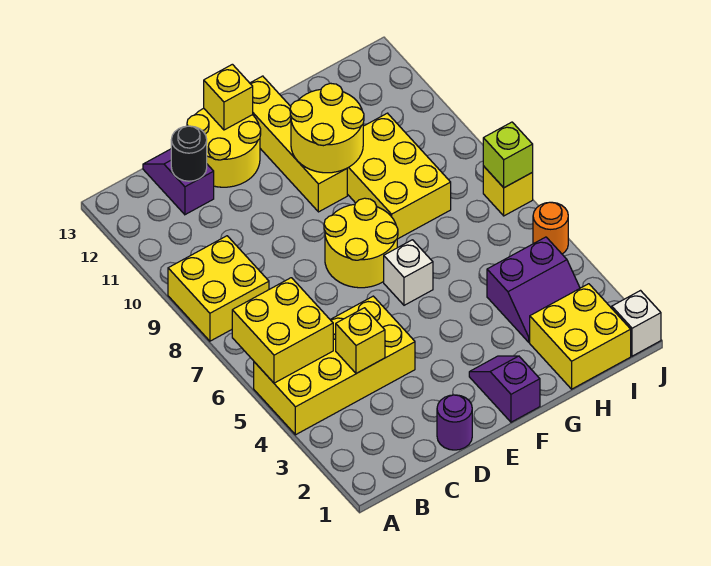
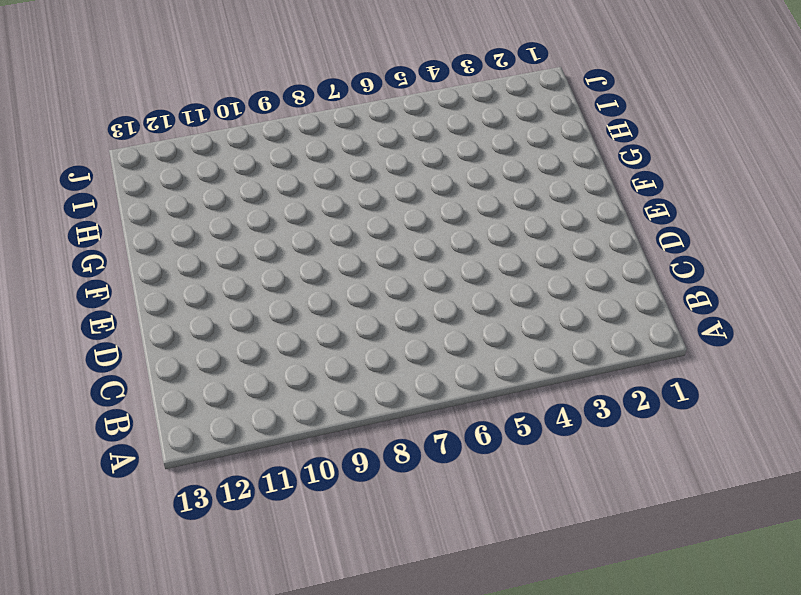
none -> yellow brick A4:D5 level 1
none -> yellow brick A8:B9 level 1
none -> purple slope C12:C13 level 1 top 12

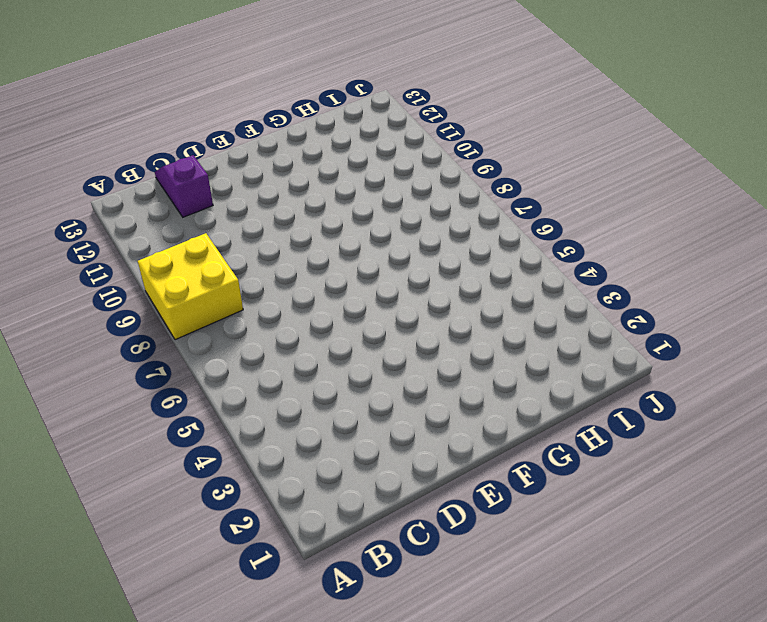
none -> yellow brick A4:D5 level 1
none -> purple round brick D1 level 1
none -> yellow round brick D12:E13 level 1

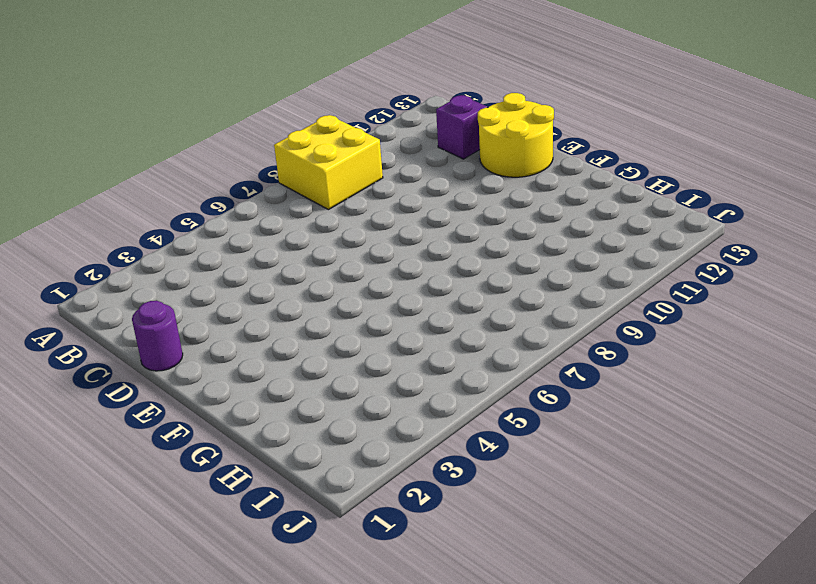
none -> yellow brick A4:D5 level 1
none -> yellow round brick E7:F8 level 1
none -> purple slope F1:F2 level 1 top 1

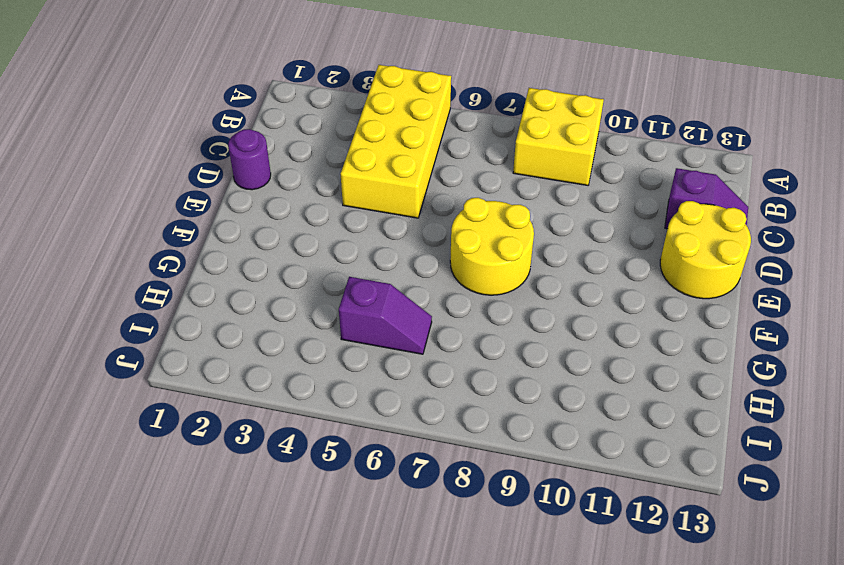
purple slope H5:H6 level 1 top 5 -> purple slope F1:F2 level 1 top 1
none -> white brick F6 level 1
none -> yellow brick F10:F13 level 1
none -> yellow brick G8:H10 level 1

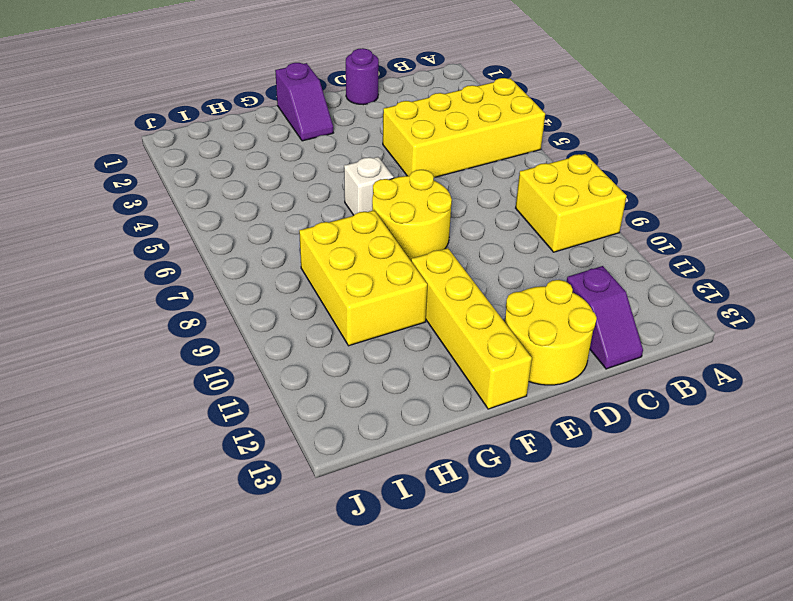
none -> yellow brick H1:I2 level 1
none -> purple slope H3:I4 level 1 top 4
none -> white brick J1 level 1

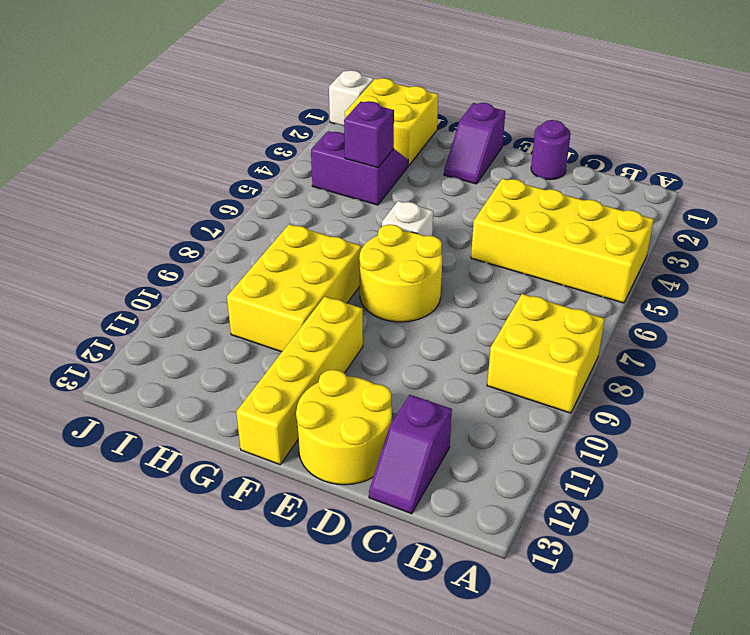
purple brick H4 level 2 -> none
none -> orange round brick J5 level 1
none -> yellow brick J7 level 1
none -> yellow brick A5:B6 level 2

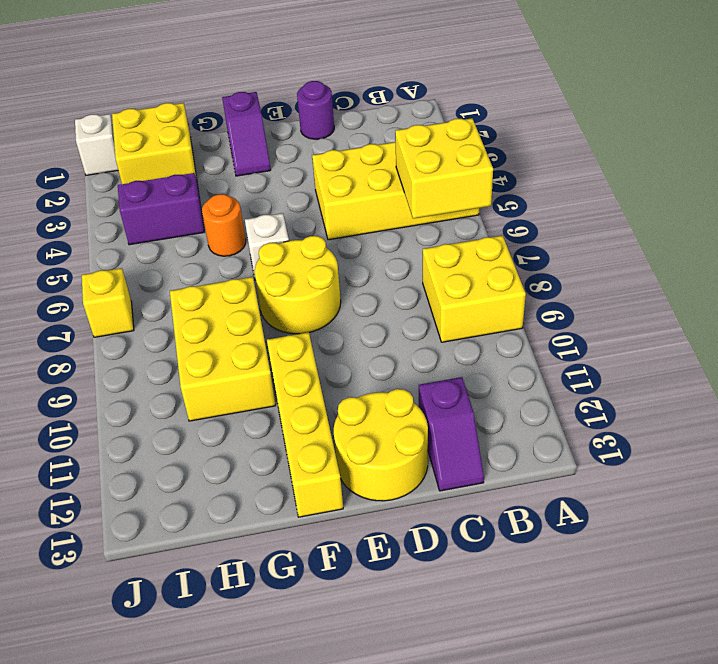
orange round brick G5 level 1 -> orange round brick J5 level 1
none -> yellow brick C4 level 2
none -> black round brick C12 level 2
none -> yellow brick E13 level 2

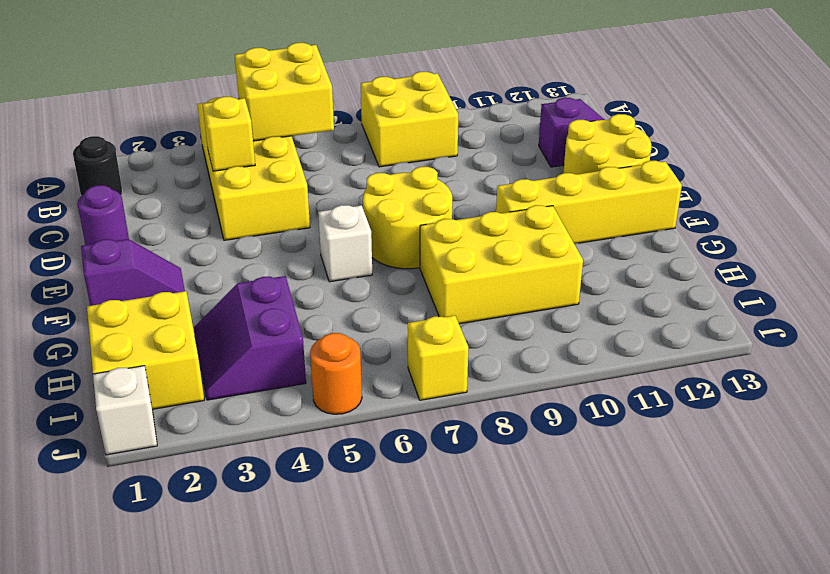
black round brick B1 level 1 -> black round brick C12 level 2
none -> yellow brick E13 level 2
none -> yellow round brick F10:G11 level 2
none -> lime brick J7 level 2

